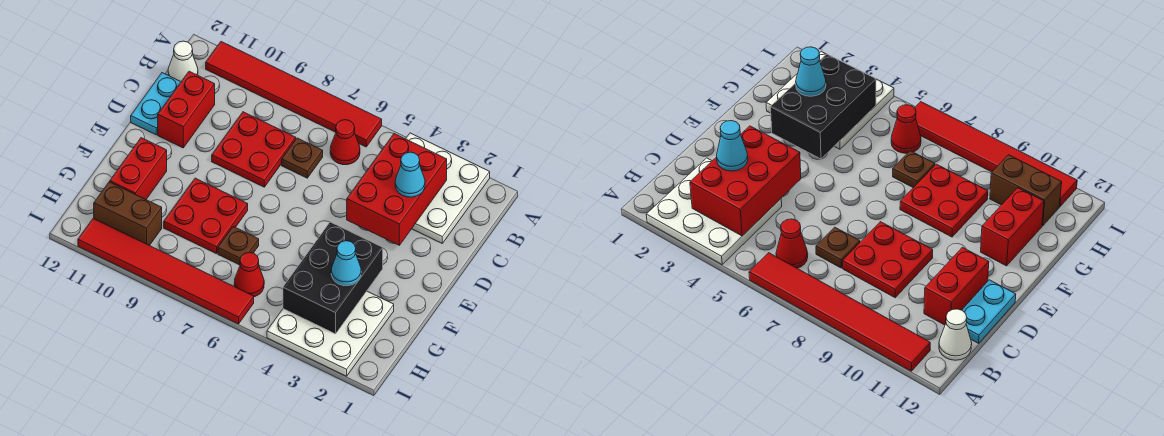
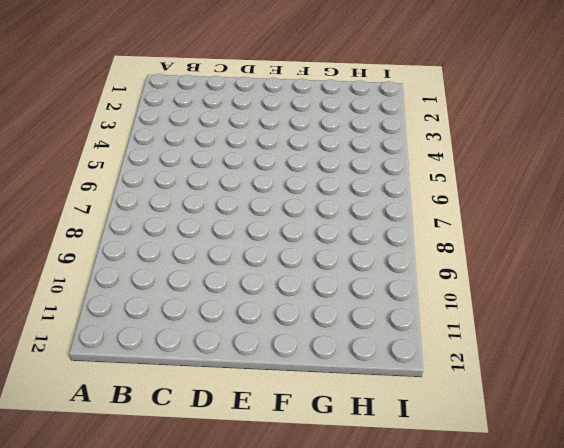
none -> white plate A2:C4 level 1
none -> red tile A6:A11 level 1
none -> red cone B6 level 1

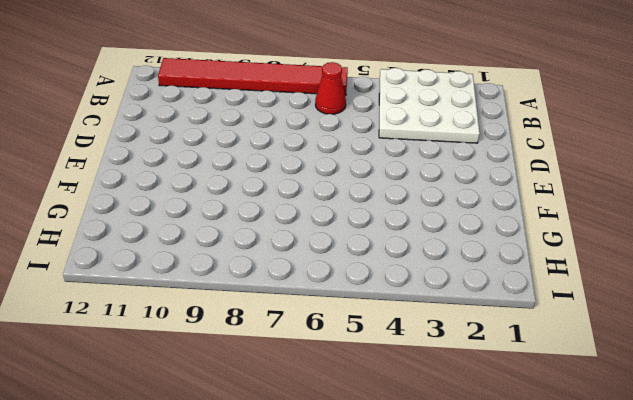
none -> white cone B12 level 1
none -> brown plate C7 level 1
none -> red plate C8:D9 level 1

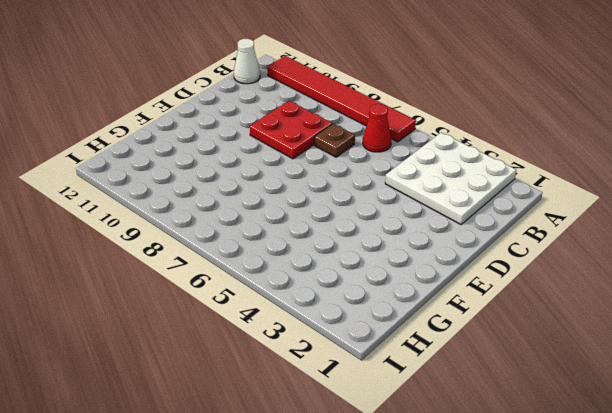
none -> red brick C11:D11 level 1
none -> cyan plate C12:D12 level 1
none -> red plate F8:G9 level 1

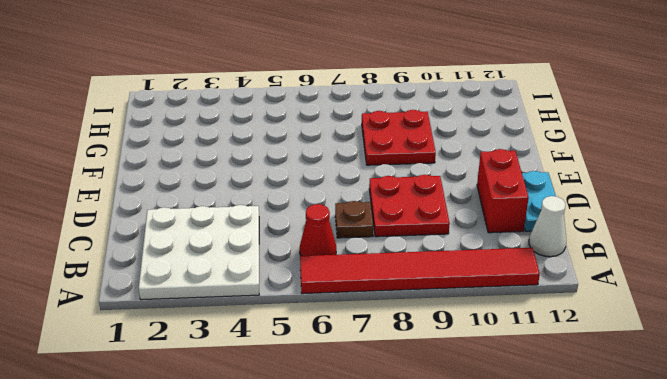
none -> red brick F11:G11 level 1
none -> white plate G2:I4 level 1
none -> brown plate G7 level 1

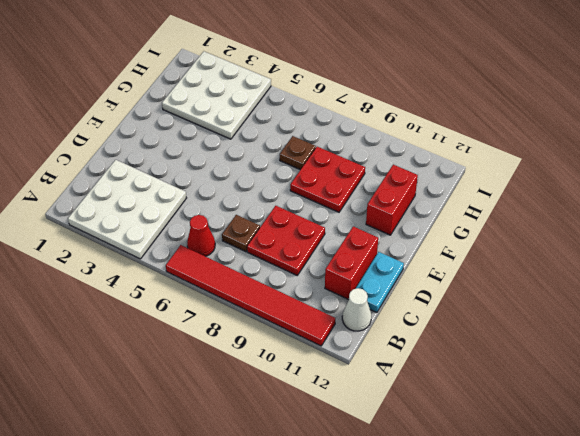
none -> red cone H6 level 1
none -> brown brick H10:H11 level 1
none -> red tile I6:I11 level 1

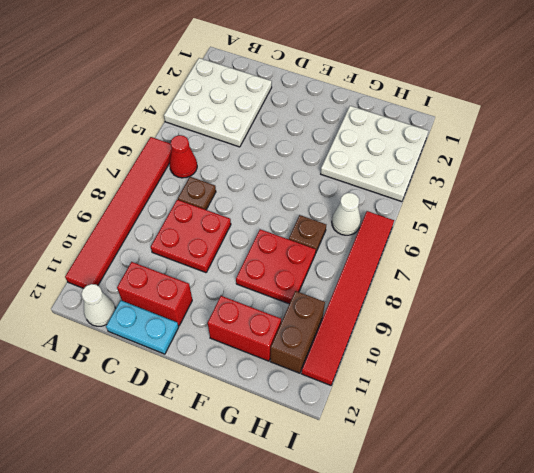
white cone H6 level 1 -> red cone H6 level 1
none -> red brick B3:D4 level 2
none -> black brick F3:H4 level 2
none -> cyan cone C3 level 3

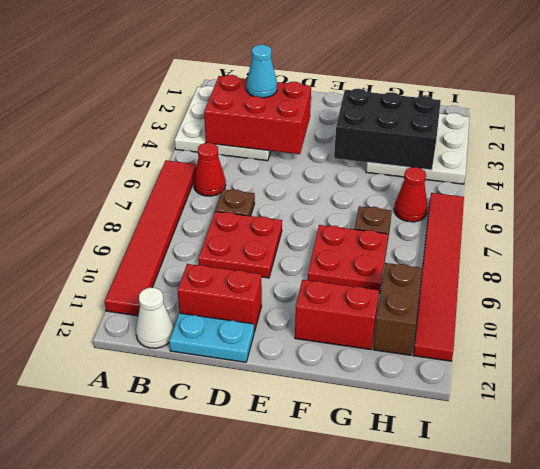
none -> cyan cone G3 level 3

